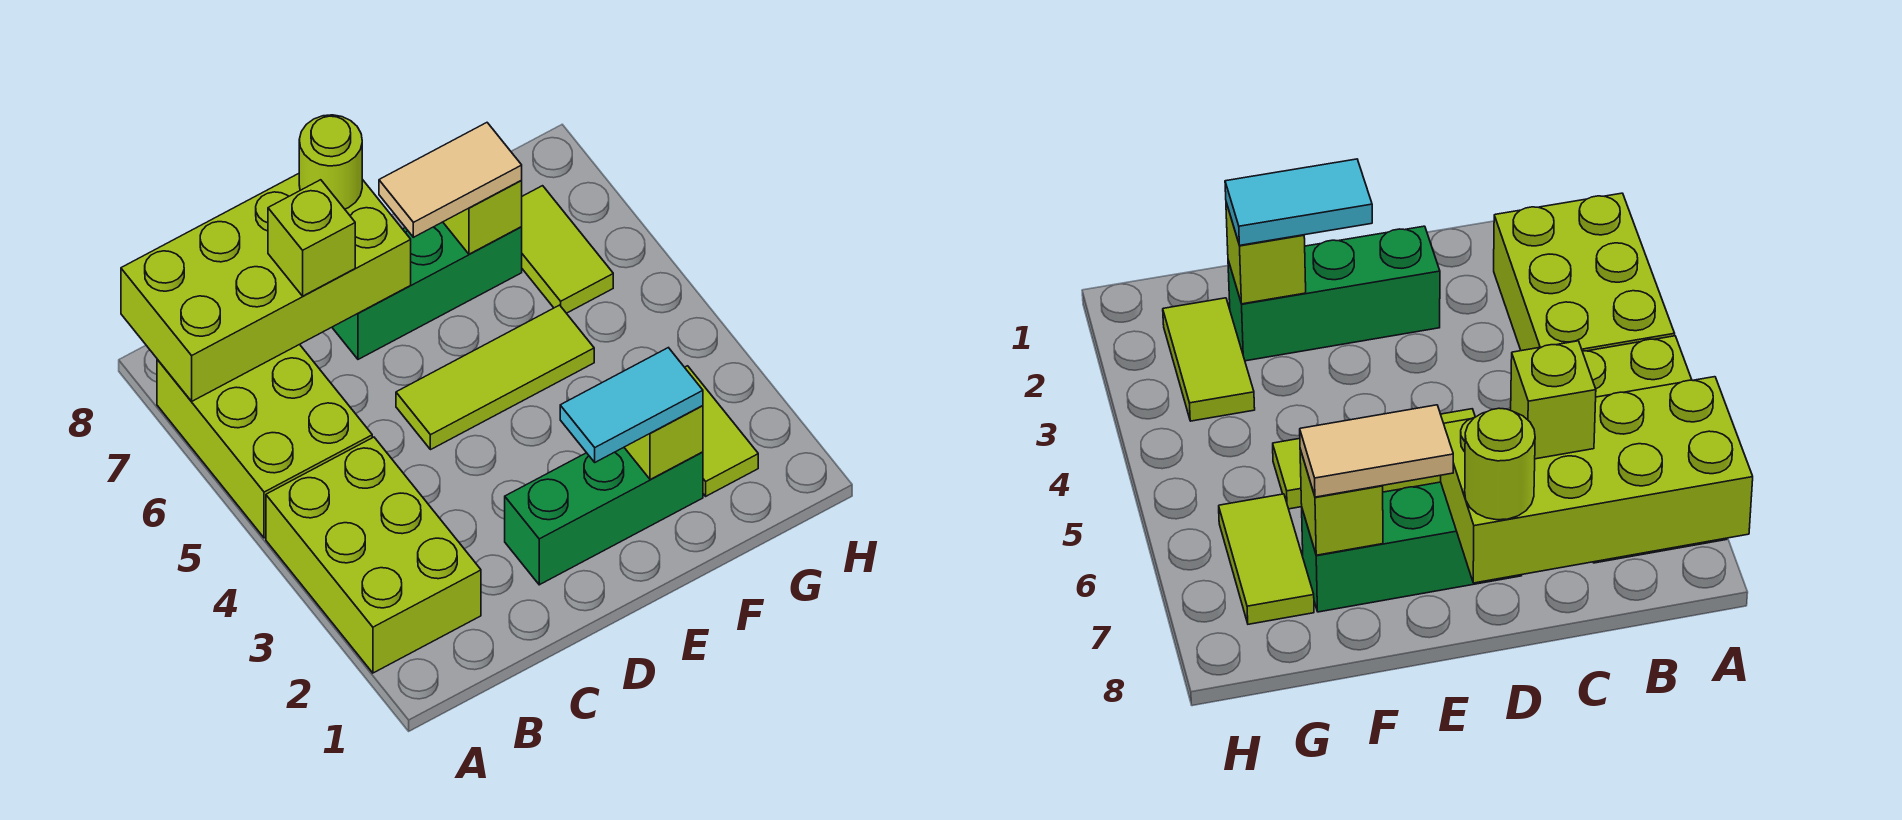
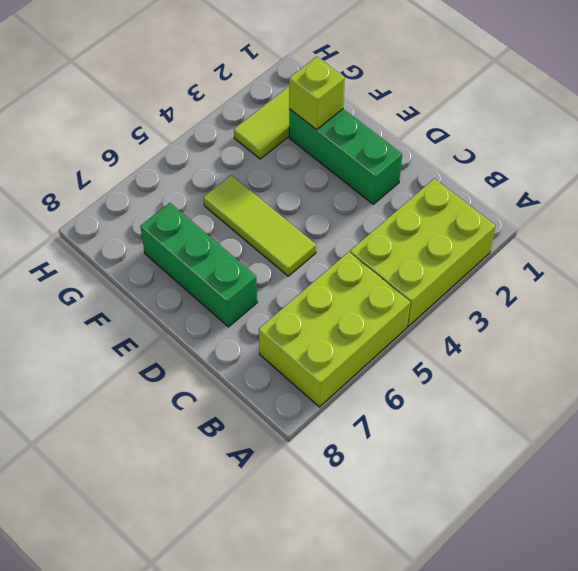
none -> lime tile G6:G7 level 1
none -> lime brick A7:D8 level 2
none -> lime brick F7 level 2

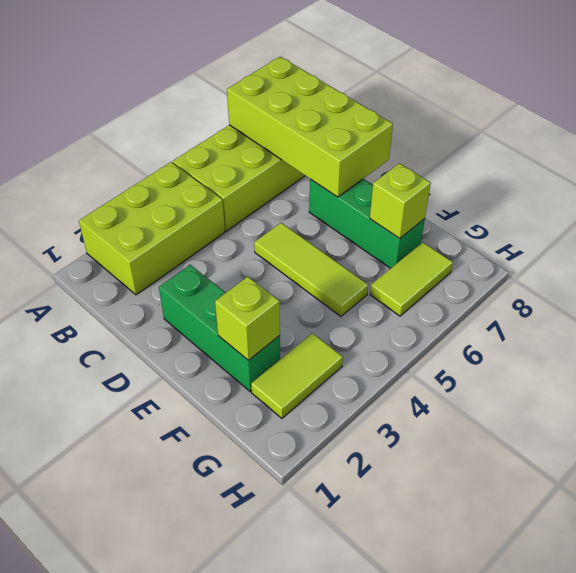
none -> lime brick C7 level 3
none -> lime round brick D8 level 3
none -> cyan tile E2:F2 level 3

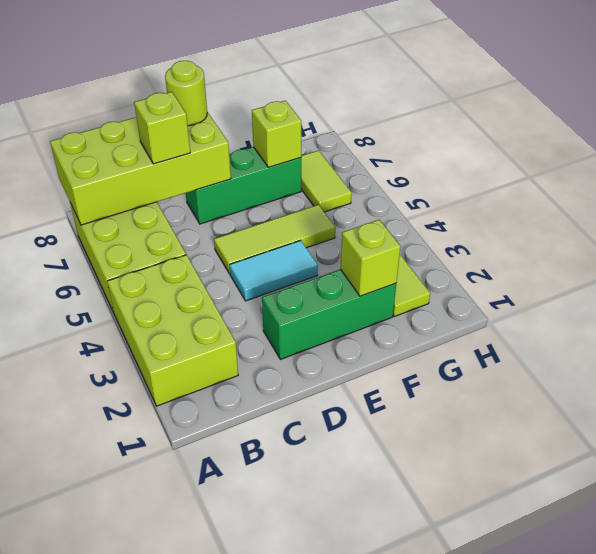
cyan tile D4:E4 level 1 -> cyan tile E2:F2 level 3
none -> tan tile E7:F7 level 3

